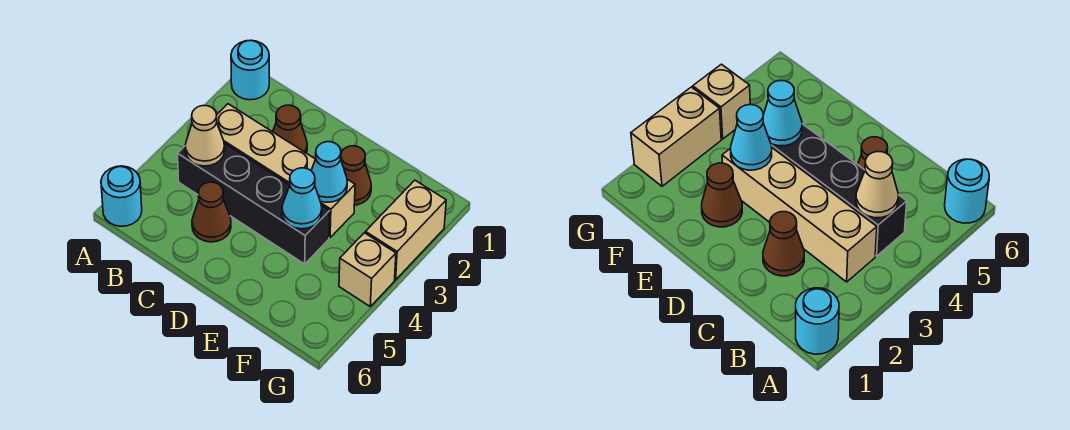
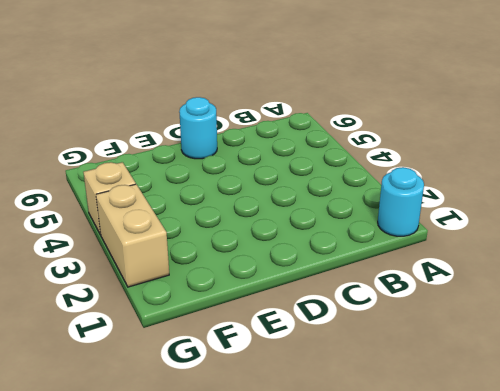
cyan round brick D6 level 1 -> cyan round brick A6 level 1
none -> tan brick B3:E3 level 1
none -> black brick B4:E4 level 1
none -> brown cone C2 level 1

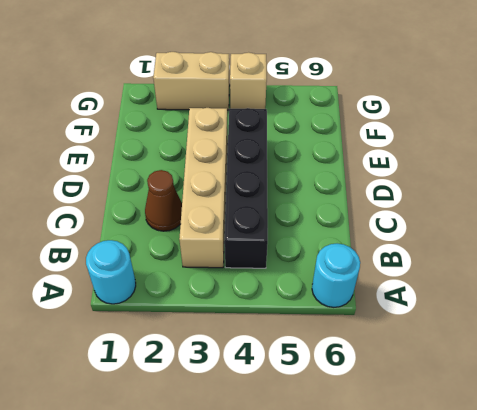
none -> brown cone C5 level 1
none -> brown cone E2 level 1
none -> tan cone B4 level 2

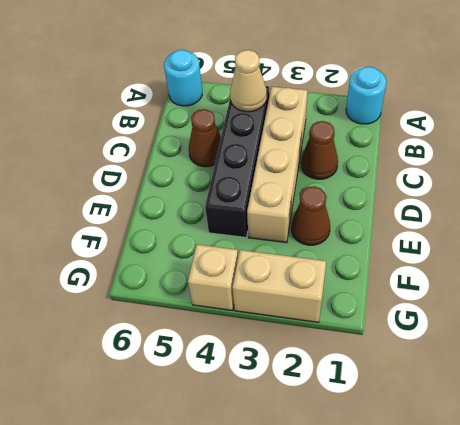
none -> cyan cone E3 level 2
none -> cyan cone E4 level 2

